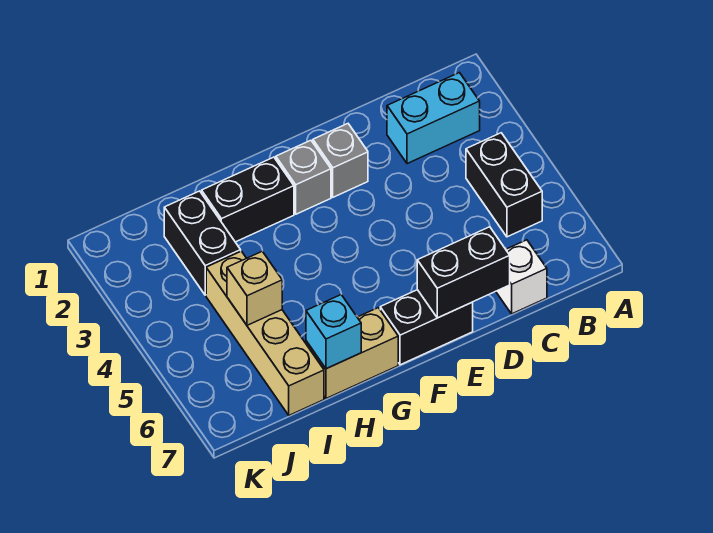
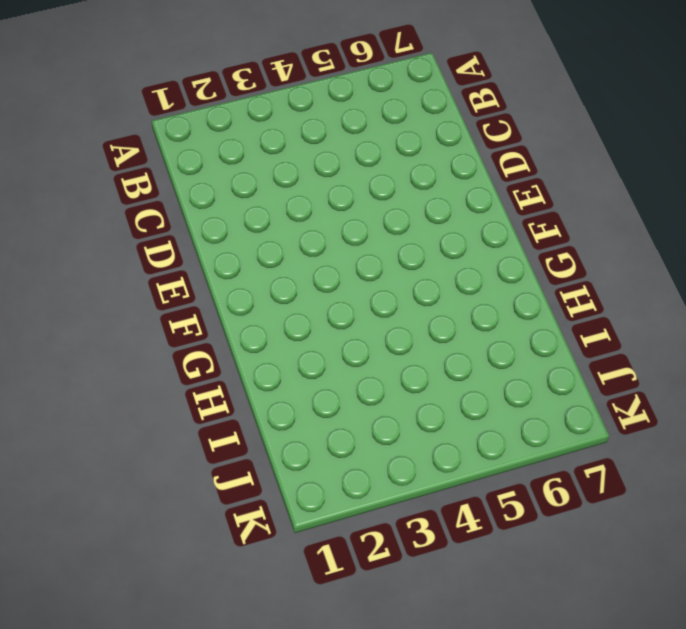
none -> cyan brick B2:C2 level 1
none -> black brick B4:B5 level 1
none -> white brick C7 level 1

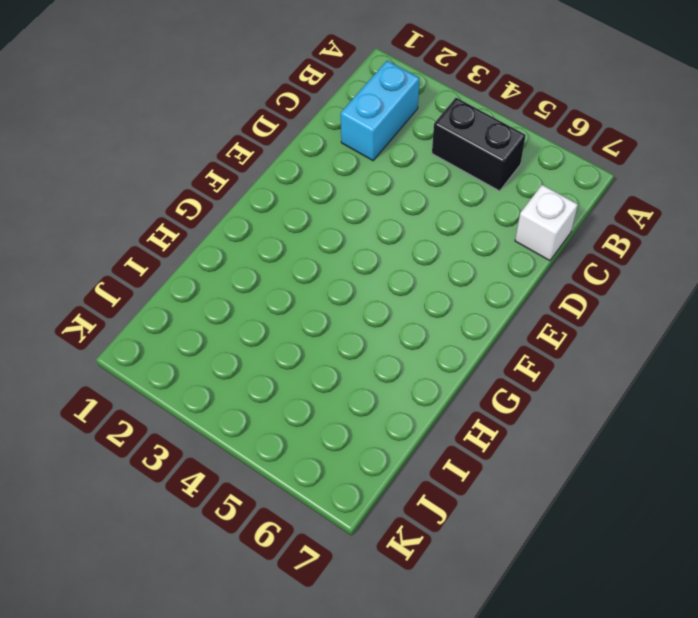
none -> grey brick E2 level 1
none -> black brick E7:F7 level 1
none -> grey brick F2 level 1

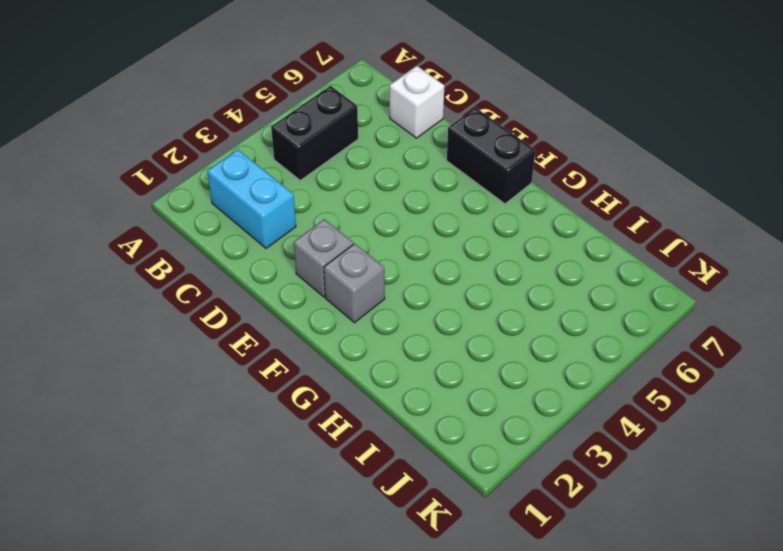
none -> black brick G2:H2 level 1
none -> tan brick G7:H7 level 1
none -> black brick I2:I3 level 1

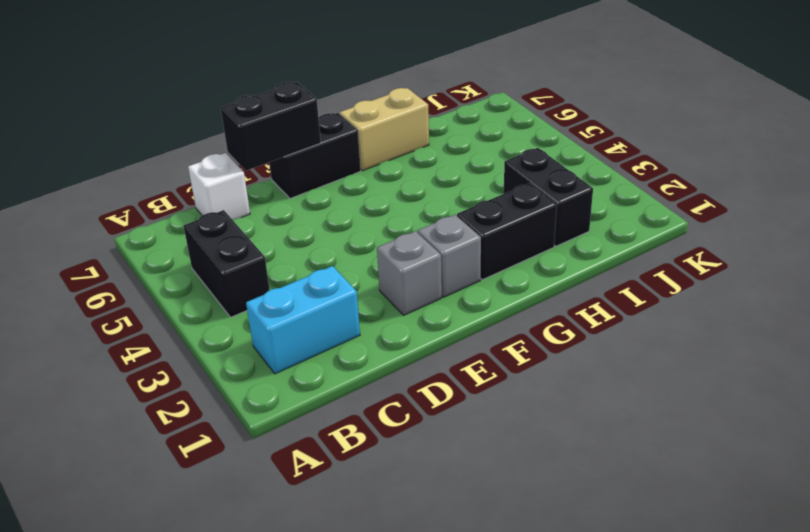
none -> tan brick I4:I7 level 1
none -> cyan brick H7 level 2
none -> tan brick I5 level 2

